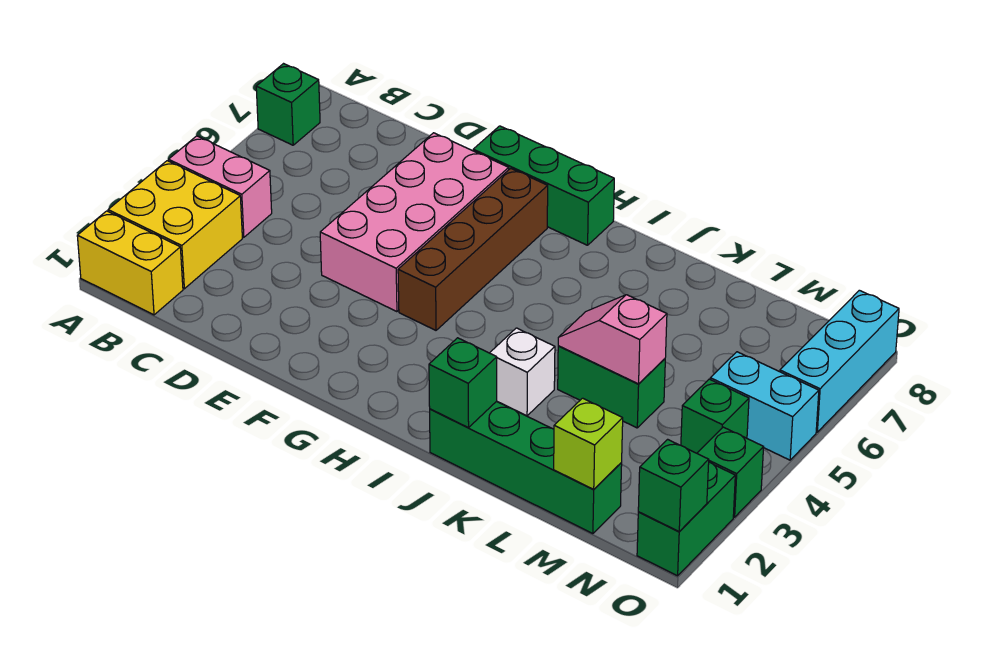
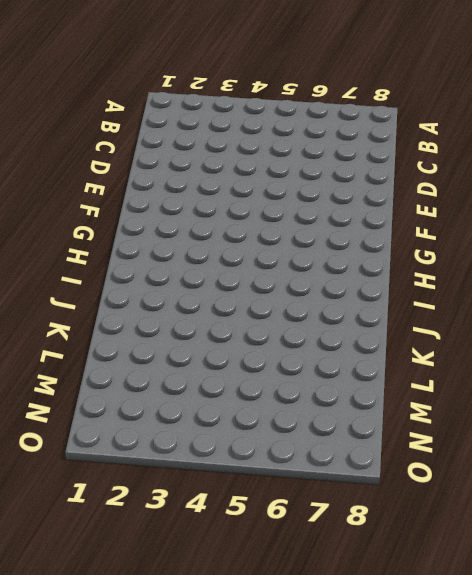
none -> yellow brick A1:B1 level 1
none -> yellow brick A2:B3 level 1
none -> pink brick A4:B4 level 1

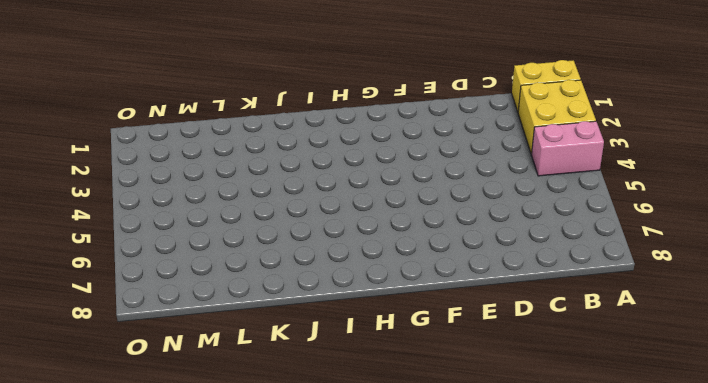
none -> green brick A7 level 1
none -> pink brick E4:F7 level 1
none -> green brick F8:H8 level 1

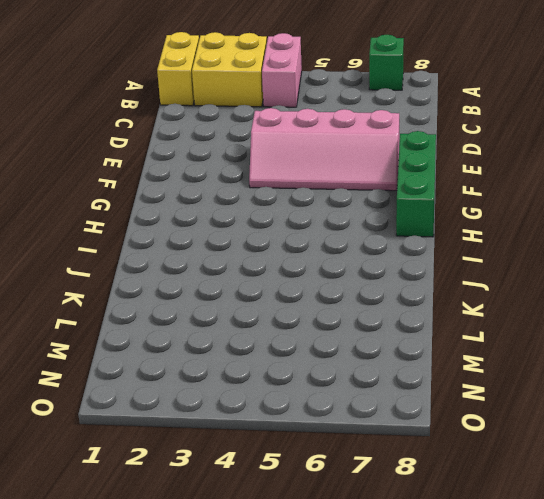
pink slope E4:F7 level 1 top E -> pink brick E4:F7 level 1
none -> brown brick G4:G7 level 1
none -> green brick J1:M1 level 1
none -> white brick J3 level 1

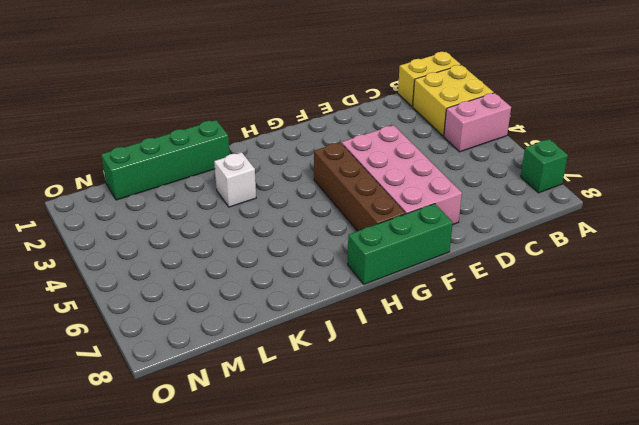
none -> green brick K4:L4 level 1
none -> green brick N4 level 1
none -> cyan brick N5:O5 level 1

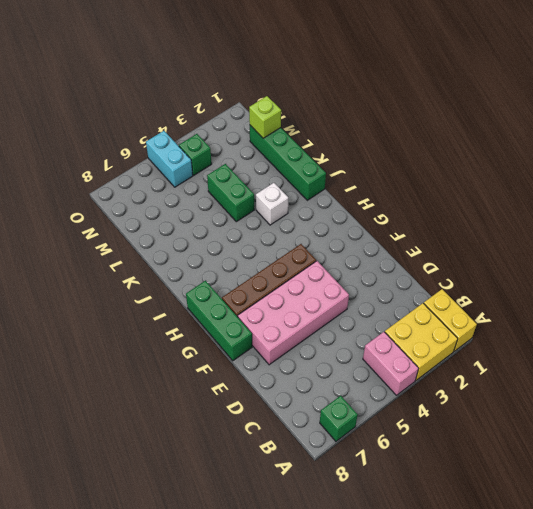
none -> green brick O1:O2 level 1
none -> green brick O3 level 1
none -> cyan brick O6:O8 level 1

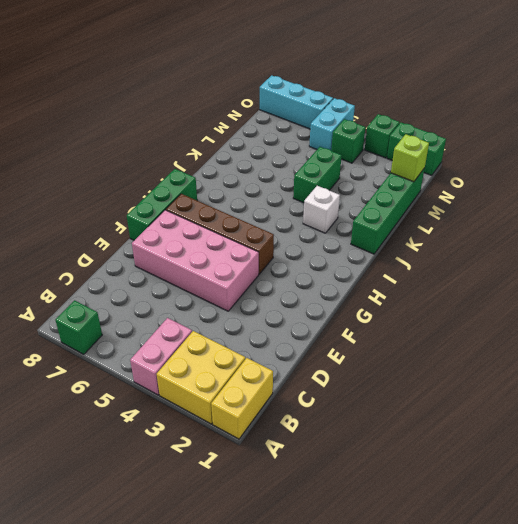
none -> green brick J1 level 2
none -> pink slope K4:L4 level 2 top L
none -> green brick O1 level 2

